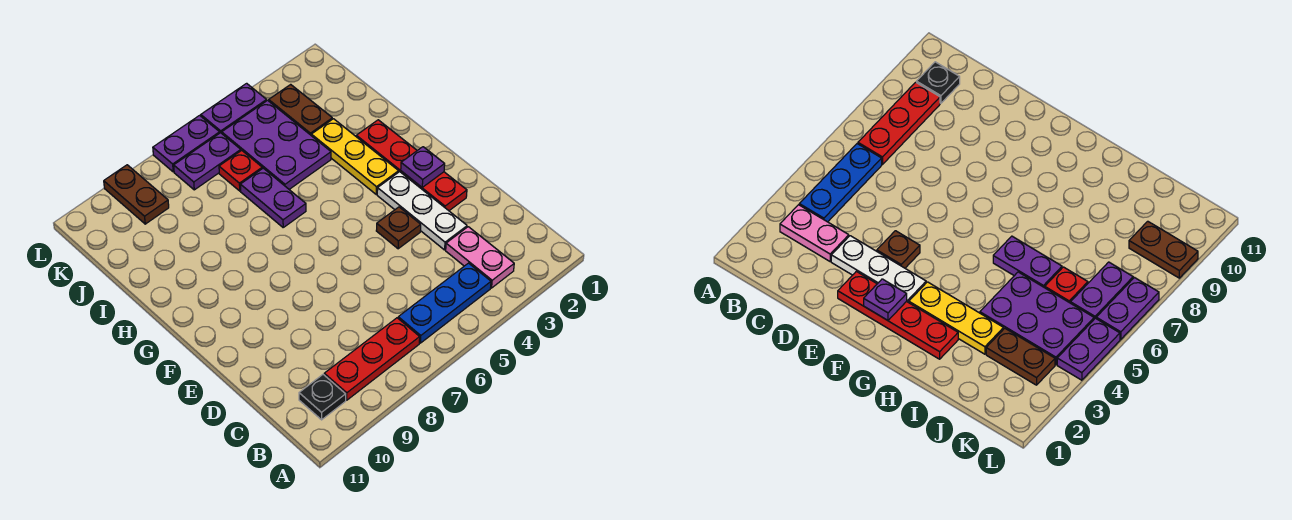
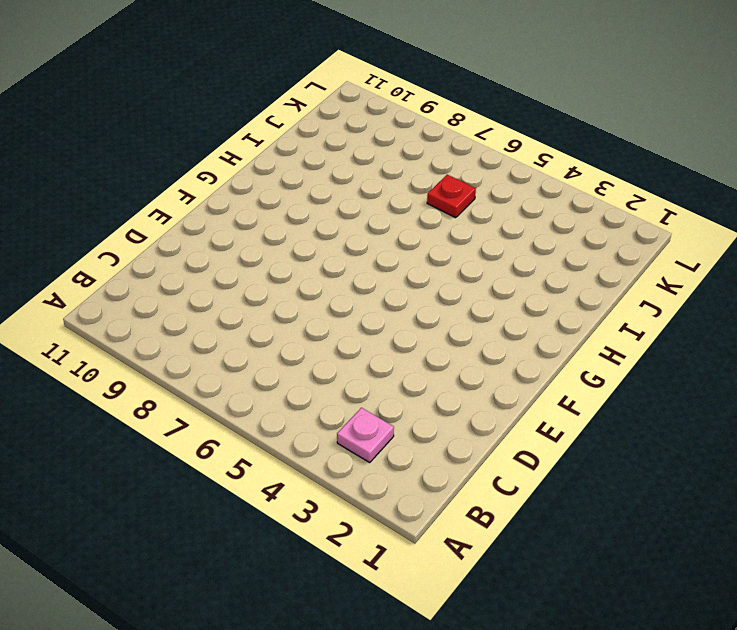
pink plate B3 level 1 -> pink plate B3:C3 level 1
none -> blue plate B4:B6 level 1
none -> red plate B7:B9 level 1
none -> black plate B10 level 1

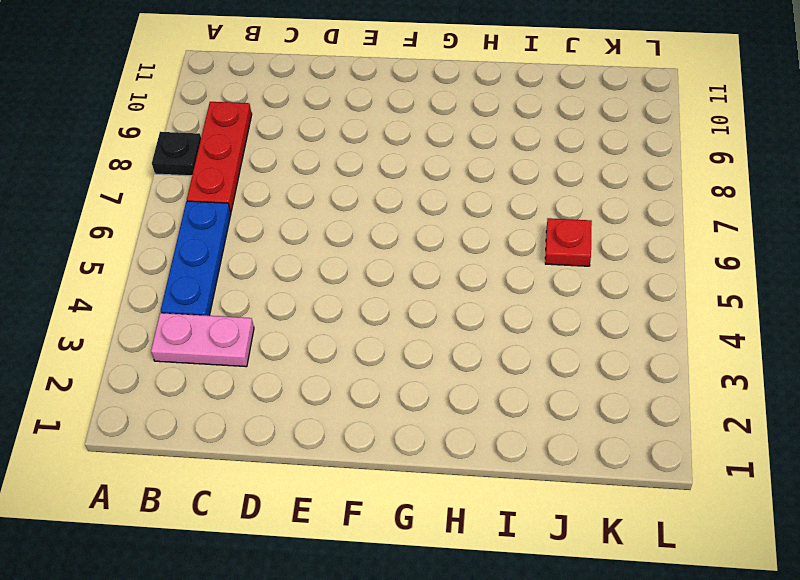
black plate A8 level 1 -> black plate B10 level 1
none -> white plate D3:F3 level 1
none -> red plate E2:H2 level 1
none -> brown plate E4 level 1

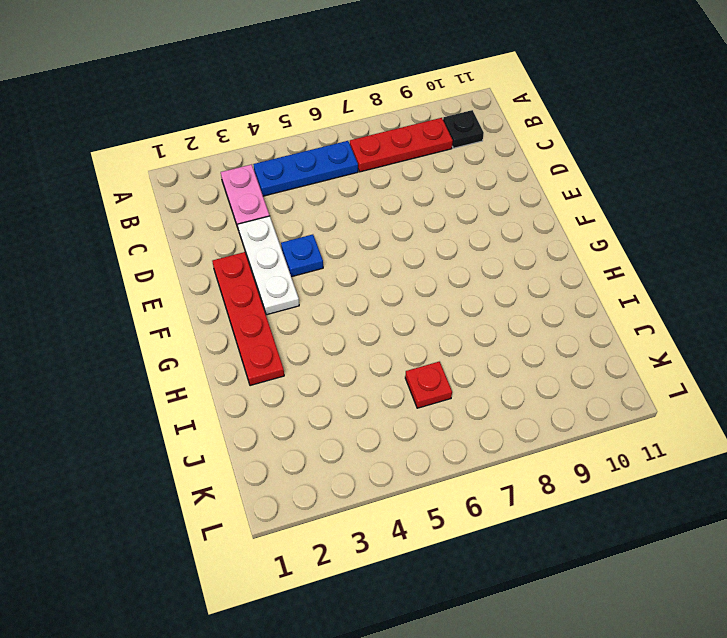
blue plate E4 level 1 -> brown plate E4 level 1
none -> yellow plate G3:I3 level 1
none -> purple plate H6:I6 level 1
none -> purple plate I4:K5 level 1

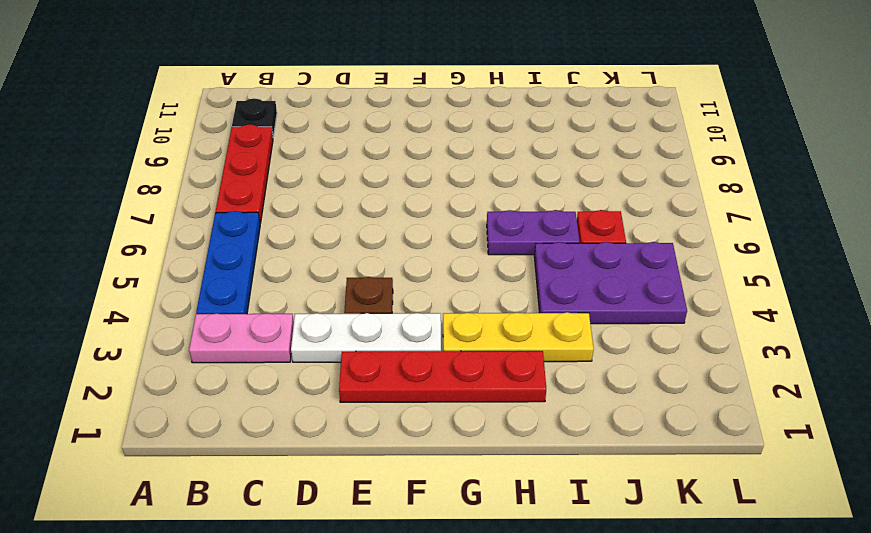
none -> brown plate J3:K3 level 1
none -> purple plate K6:K7 level 1
none -> brown plate K9:L9 level 1

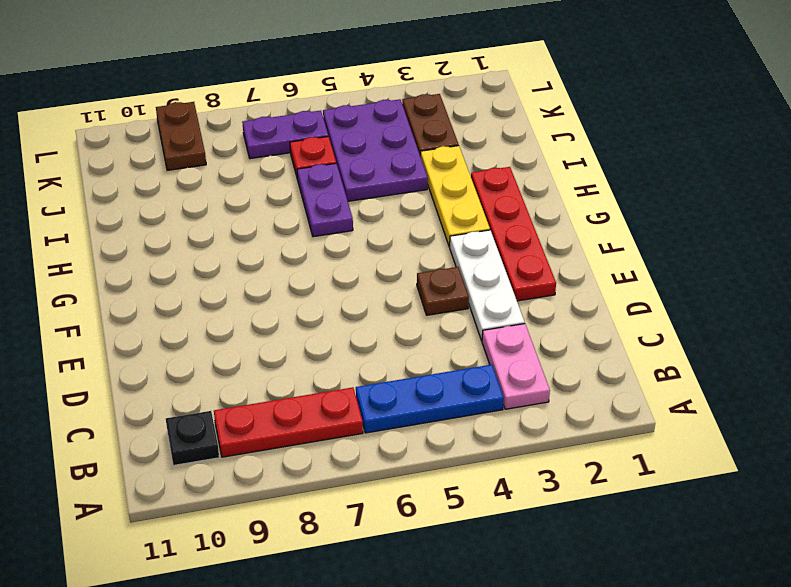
none -> purple plate L4:L5 level 1
none -> purple plate L6:L7 level 1
none -> purple plate F2 level 2

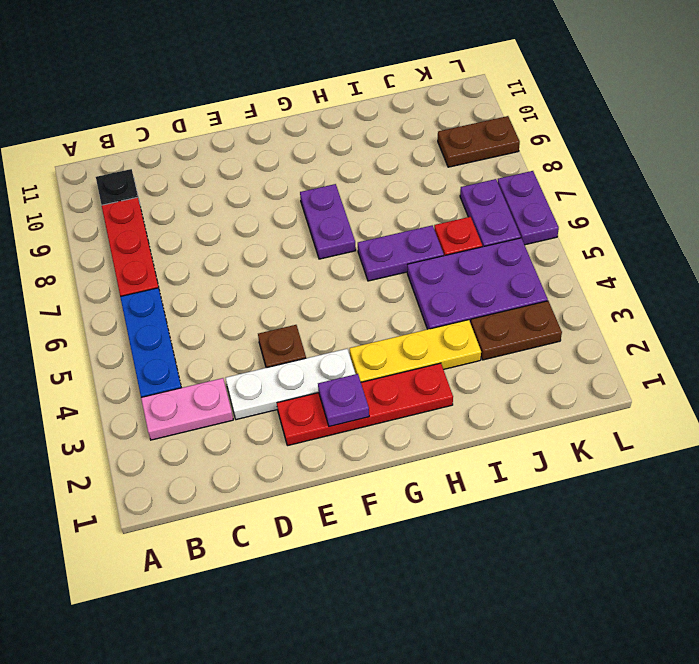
purple plate G7:G8 level 1 -> purple plate L4:L5 level 1

